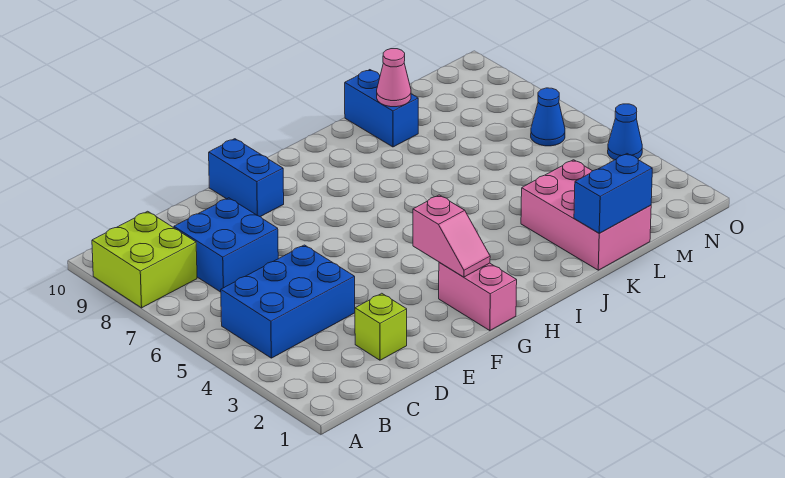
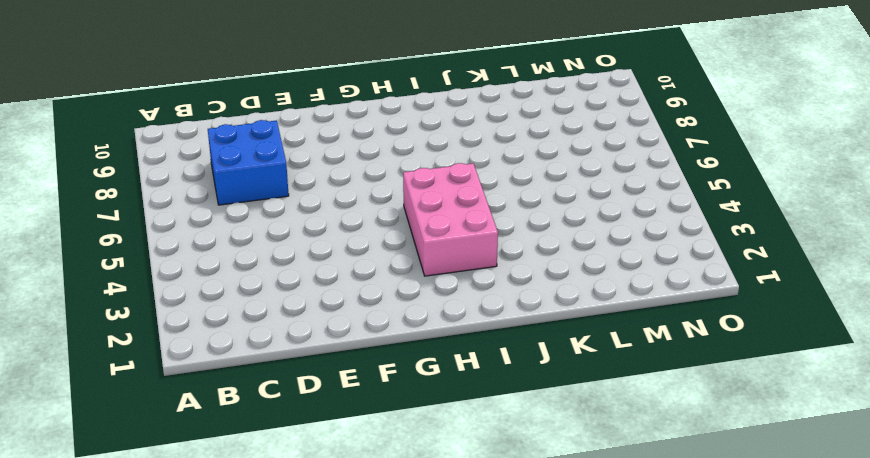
pink brick H3:I5 level 1 -> pink brick K1:L3 level 1
none -> lime brick A8:B9 level 1
none -> blue brick B4:D5 level 1
none -> lime brick D2 level 1

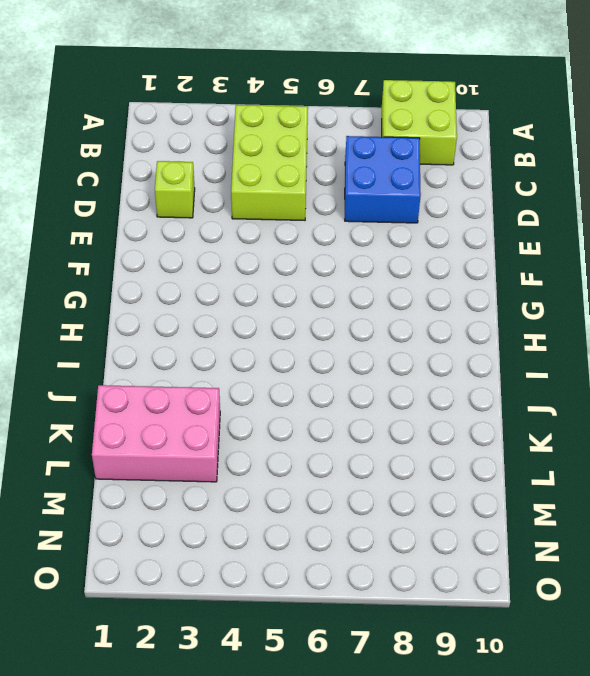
lime brick B4:D5 level 1 -> blue brick B4:D5 level 1
none -> blue brick F9:F10 level 1
none -> pink brick G1:G2 level 1
none -> blue brick K9:K10 level 1

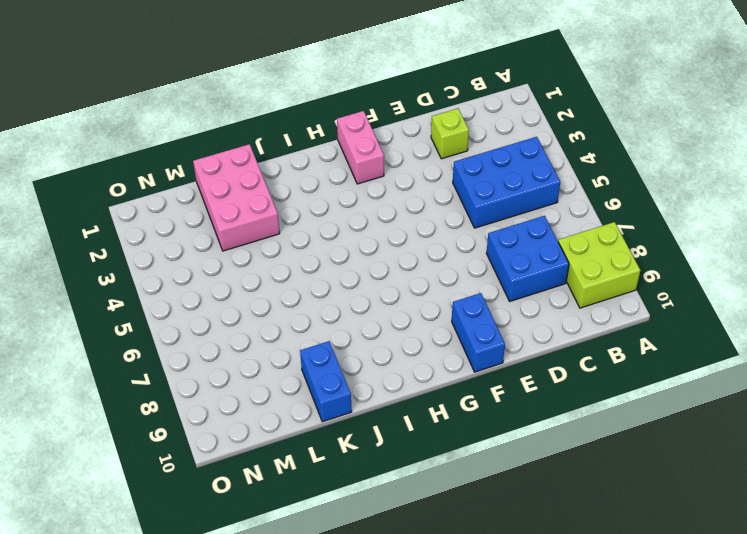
none -> blue cone N6 level 1
none -> blue cone O4 level 1
none -> pink slope G2:G3 level 2 top 3

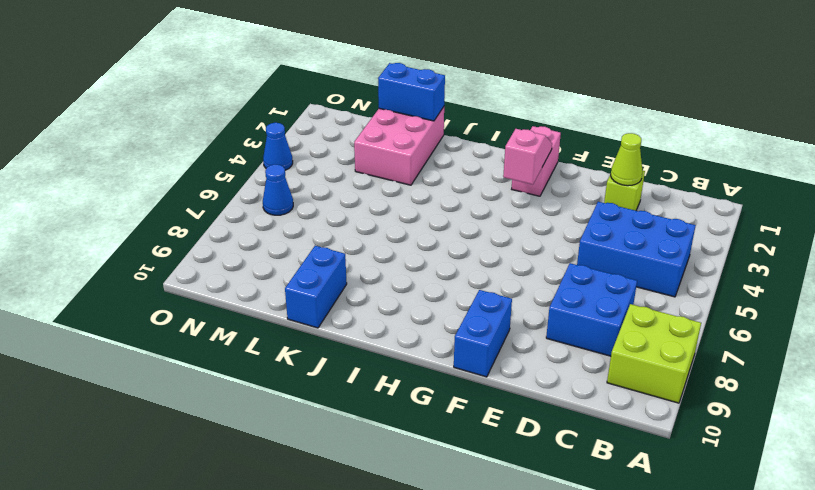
lime cone D2 level 2 -> none
none -> pink cone K9 level 2

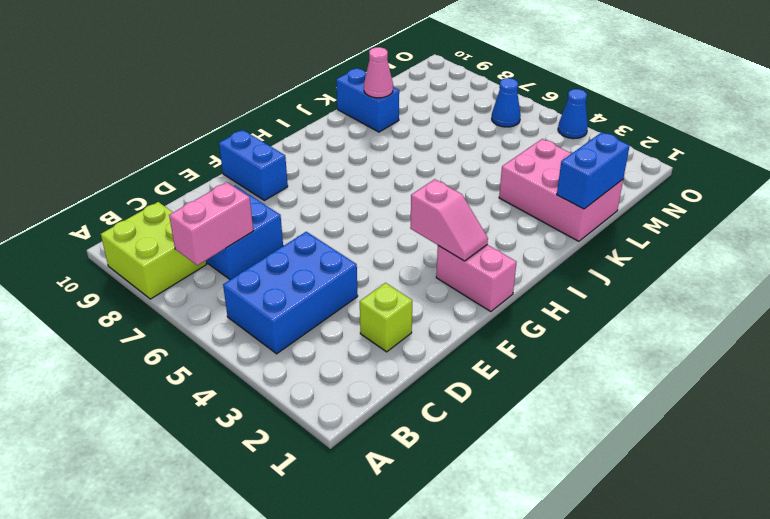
pink brick B7:C7 level 2 -> none

